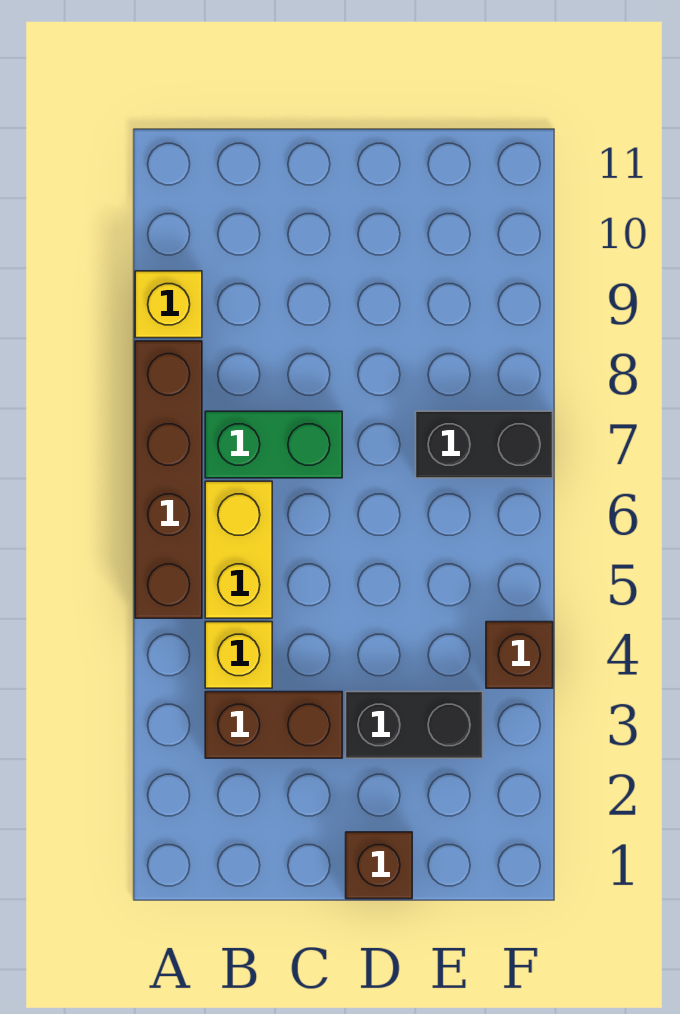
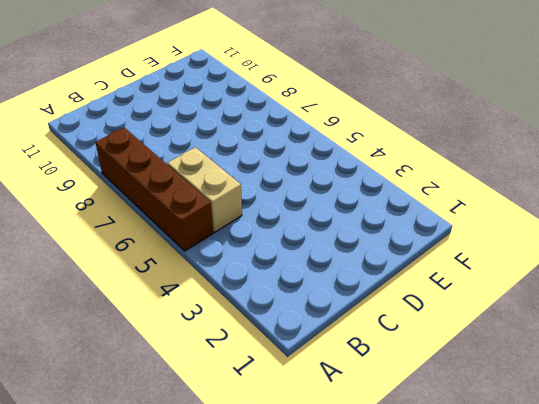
tan brick B5:B6 level 1 -> yellow brick B5:B6 level 1
none -> yellow brick A9 level 1
none -> brown brick B3:C3 level 1

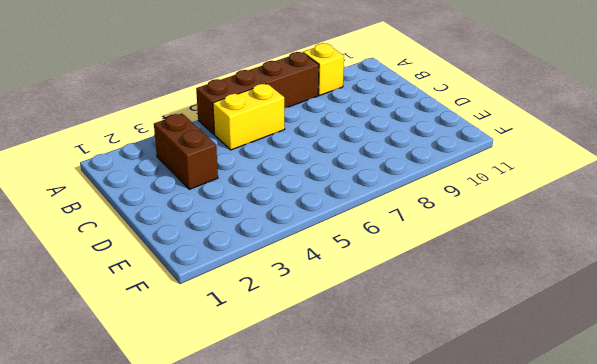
none -> yellow brick B4 level 1
none -> green brick B7:C7 level 1

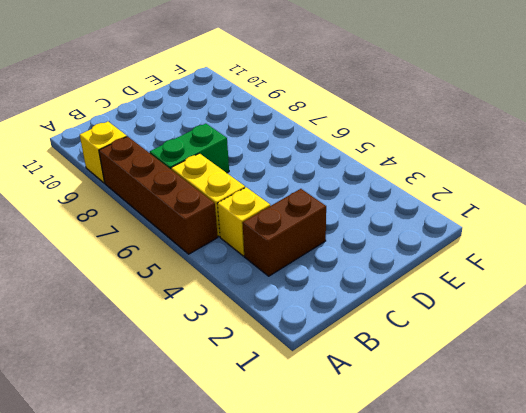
none -> brown brick D1 level 1
none -> black brick D3:E3 level 1

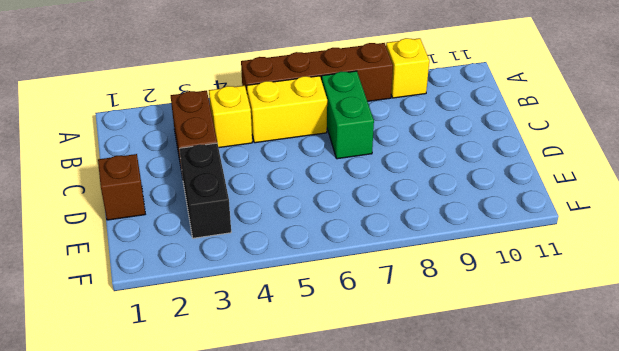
none -> black brick E7:F7 level 1
none -> brown brick F4 level 1

